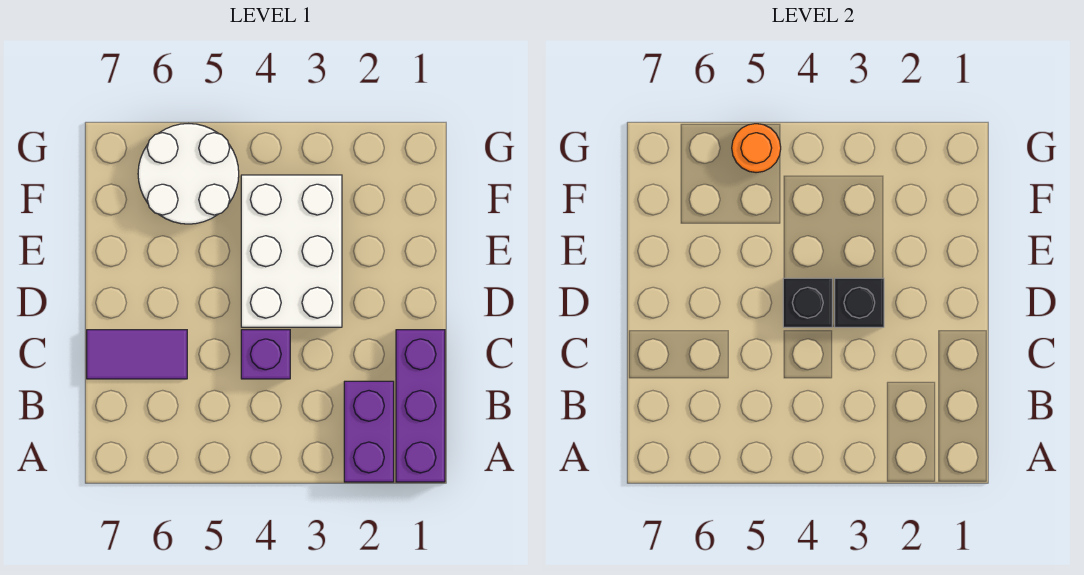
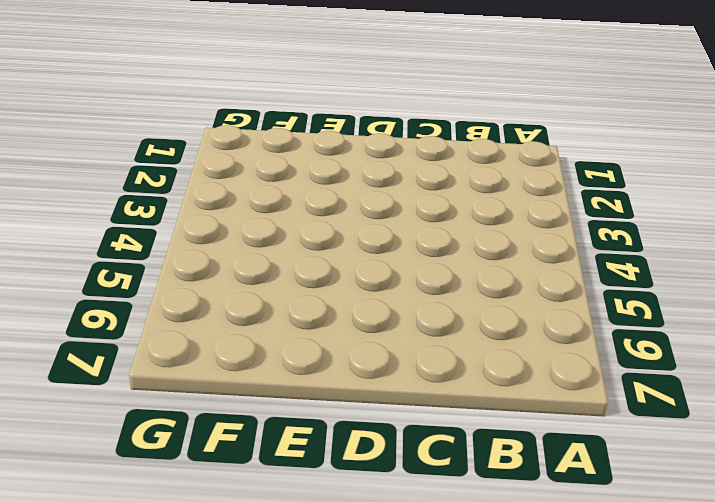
none -> purple brick A1:C1 level 1
none -> purple brick A2:B2 level 1

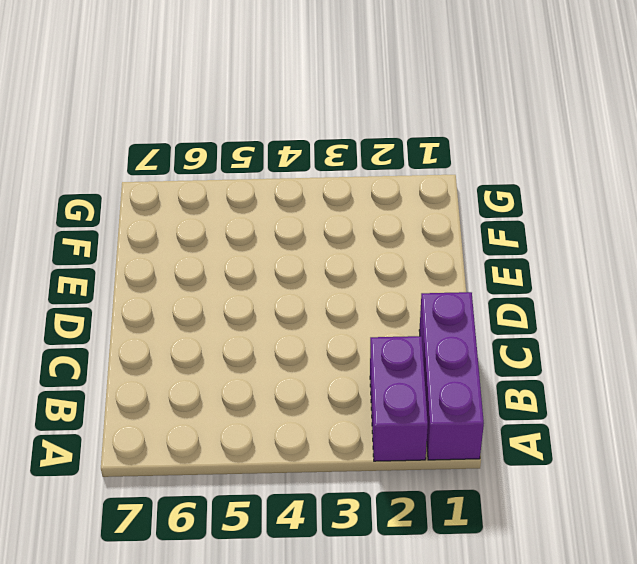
none -> purple brick C4 level 1
none -> purple tile C6:C7 level 1

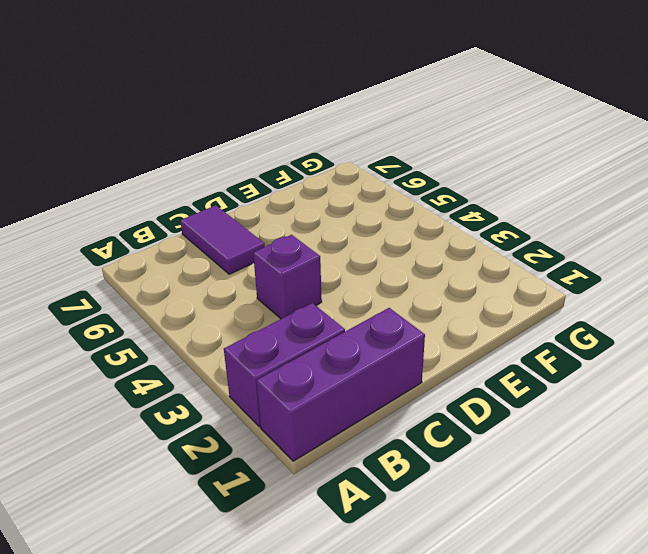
none -> white brick D3:F4 level 1
none -> white round brick F5:G6 level 1

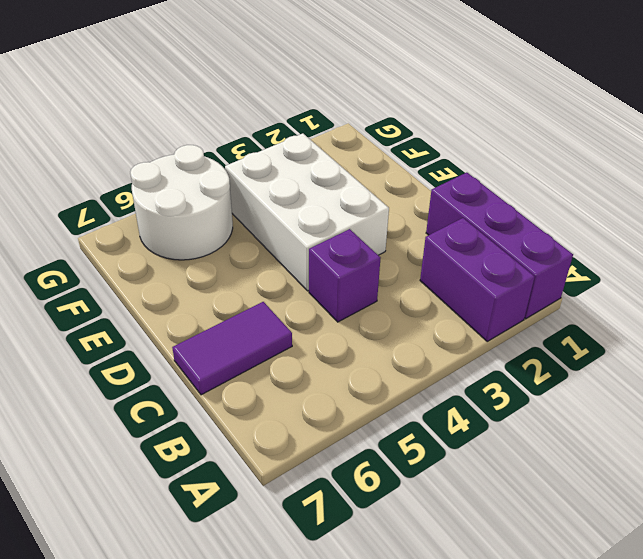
none -> black brick D3 level 2
none -> black brick D4 level 2

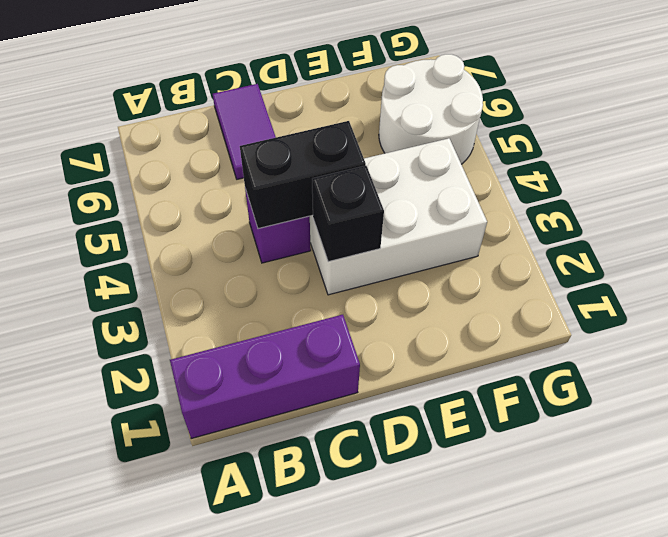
black brick C4:D4 level 2 -> black brick D4 level 2
none -> purple brick A2:B2 level 1
none -> orange round brick G5 level 2

